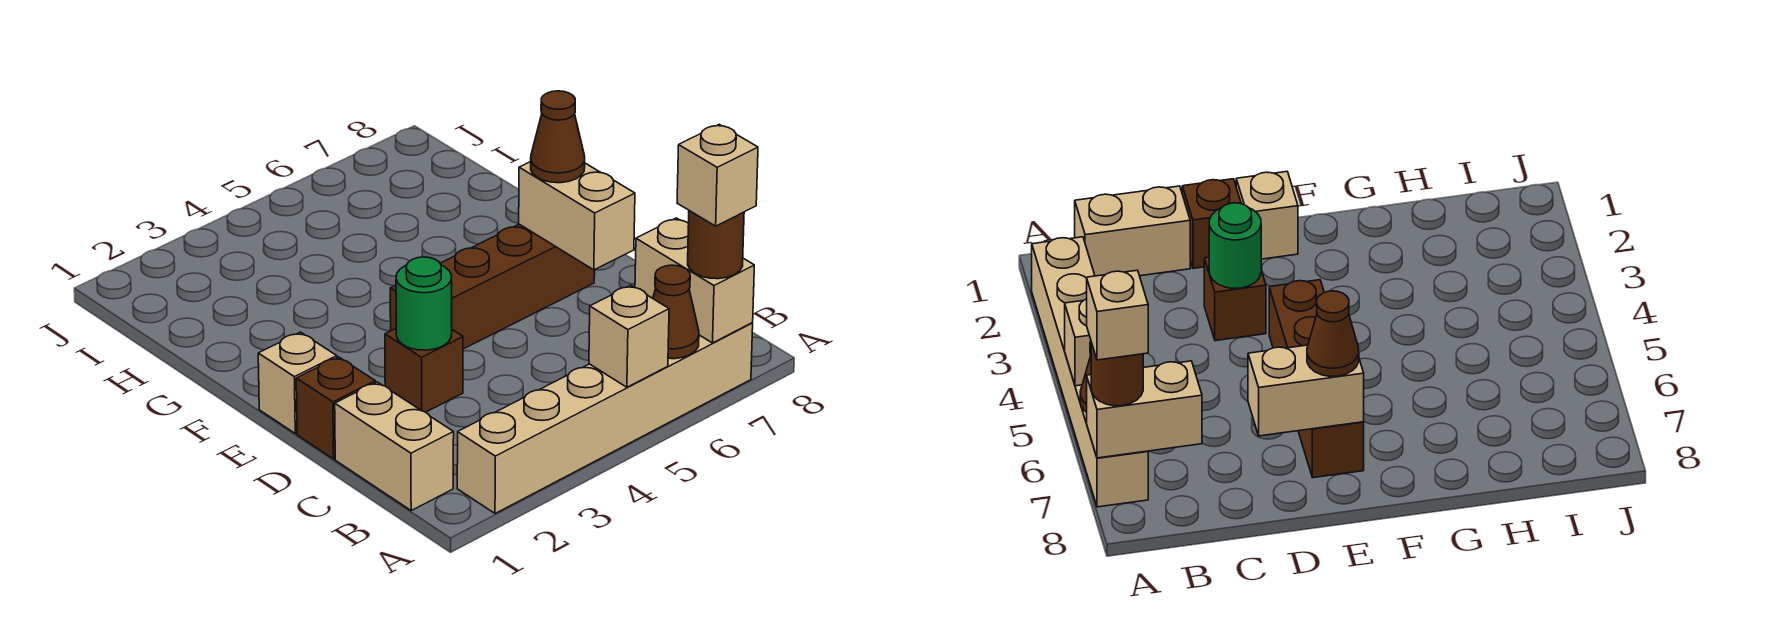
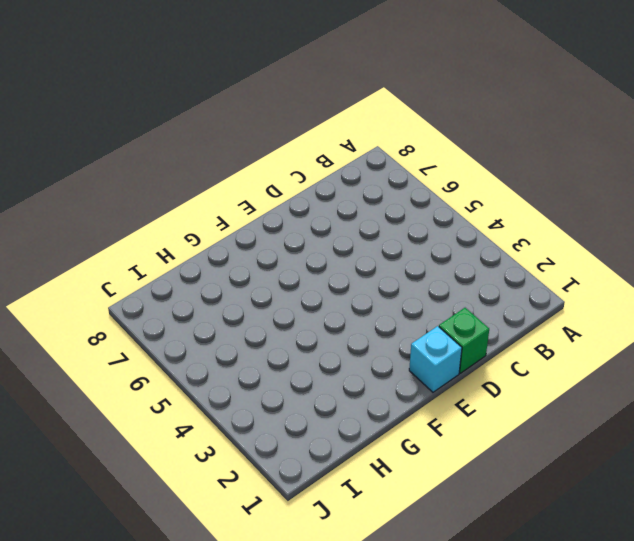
green brick D1 level 1 -> brown brick D1 level 1
cyan brick E1 level 1 -> tan brick E1 level 1
none -> tan brick A2:A7 level 1
none -> tan brick B1:C1 level 1
none -> brown brick D3 level 1

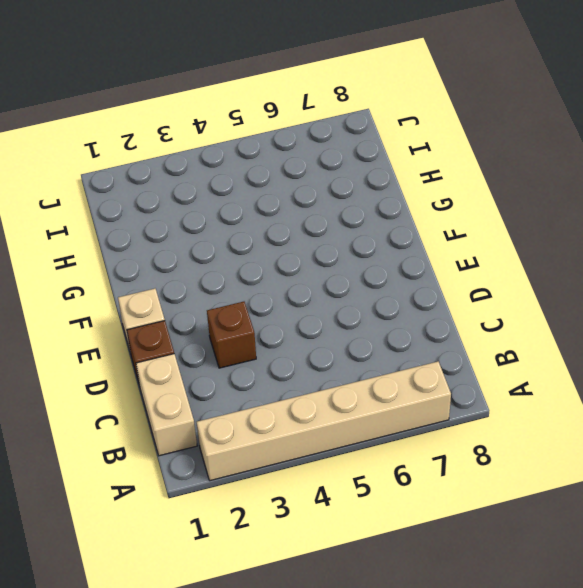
none -> brown brick E4:E7 level 1
none -> tan brick A5 level 2
none -> brown cone A6 level 2

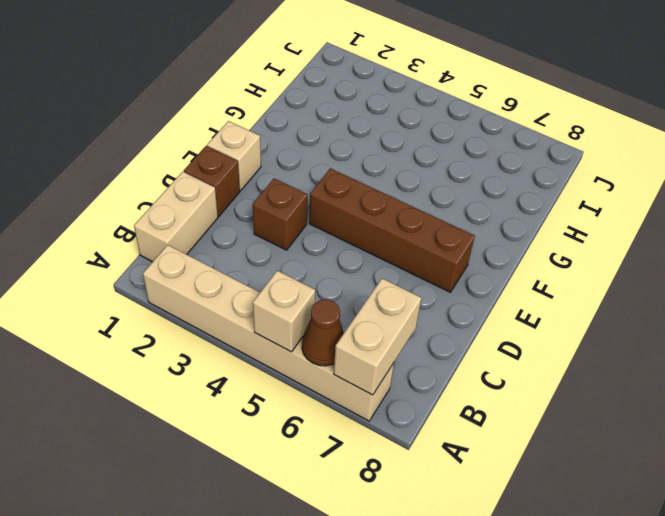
none -> green round brick D3 level 2
none -> tan brick D7:E7 level 2
none -> brown round brick A7 level 3

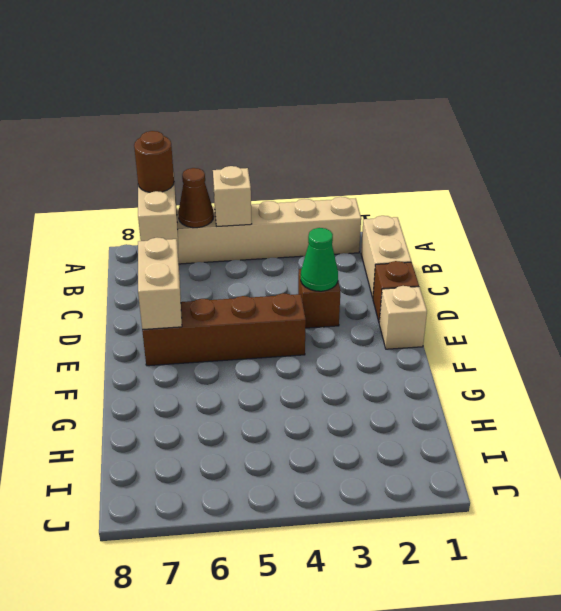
green cone D3 level 2 -> green round brick D3 level 2
none -> brown cone E7 level 3
none -> tan brick A7 level 4

